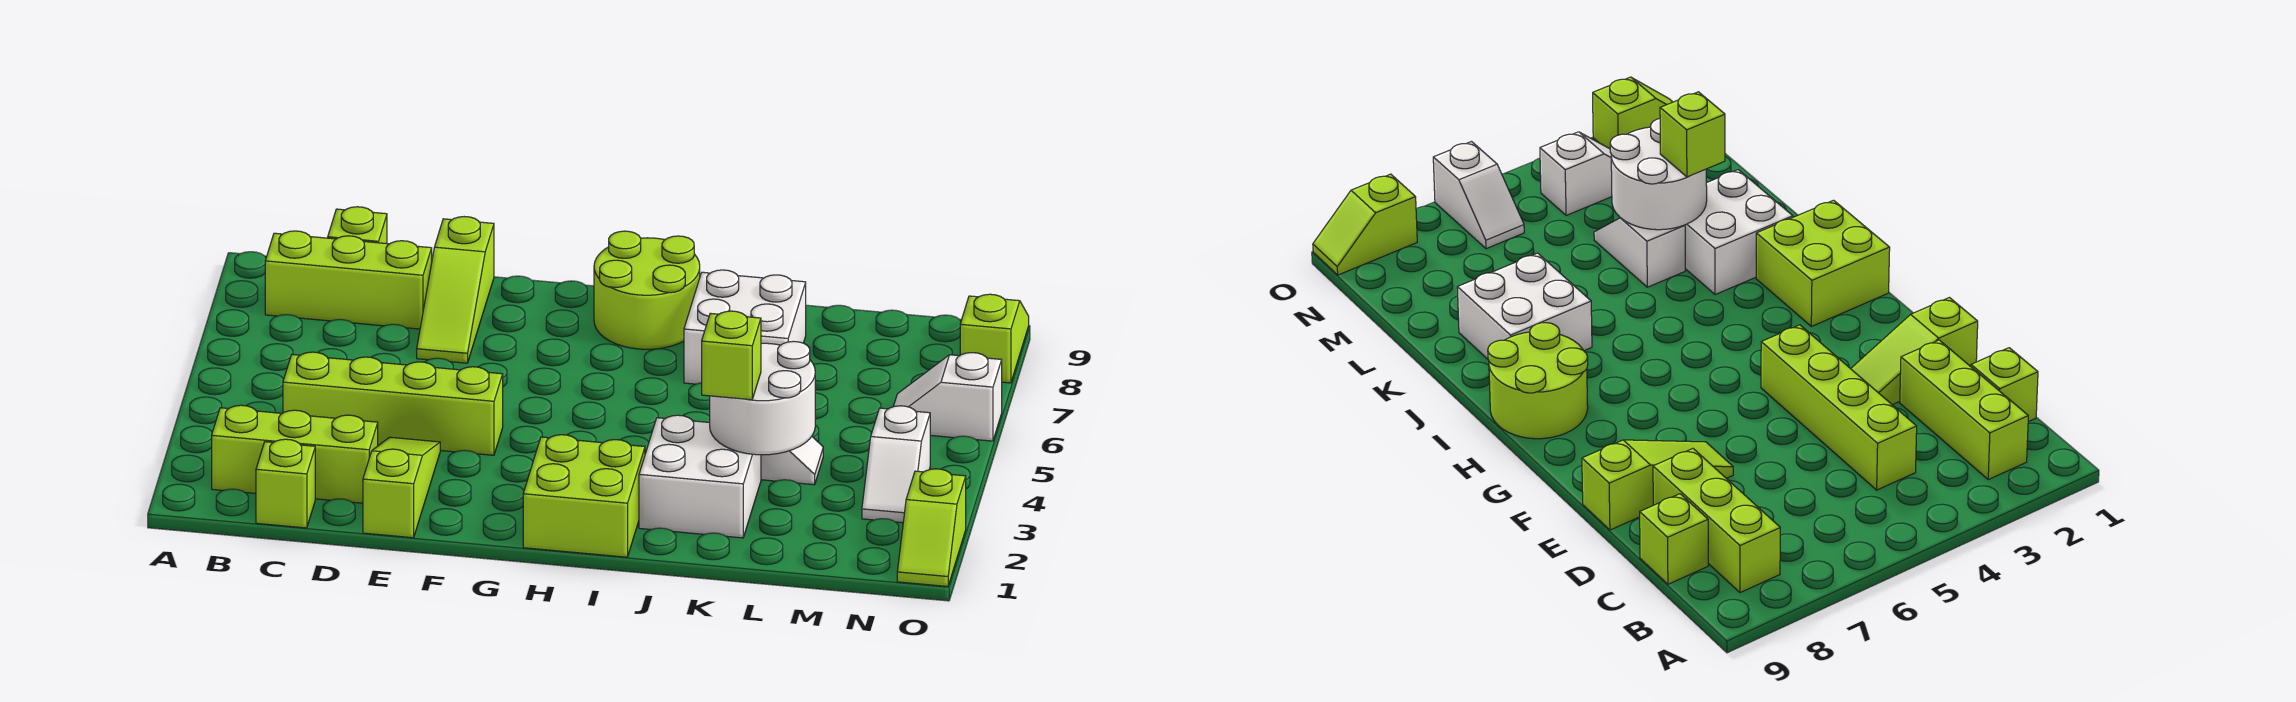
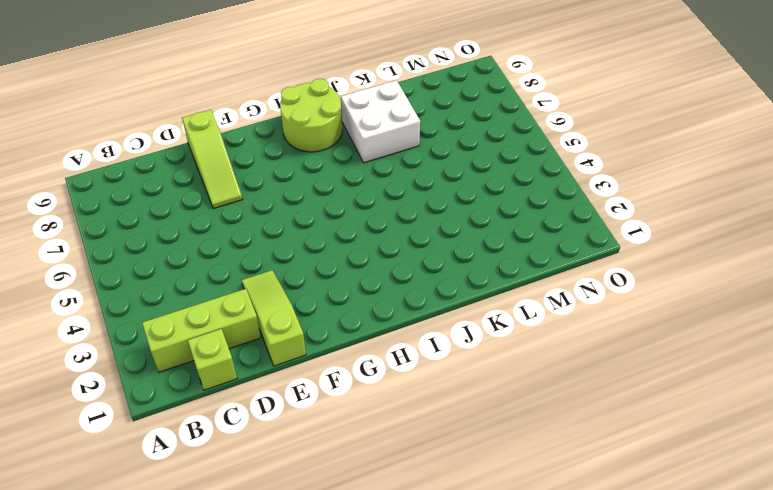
none -> lime brick B8:D8 level 1
none -> lime brick C4:F4 level 1
none -> lime brick C9 level 1

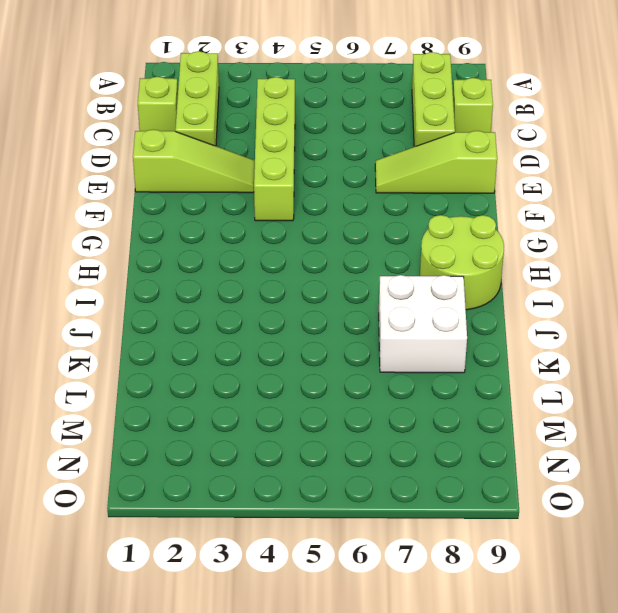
none -> lime brick H1:I2 level 1
none -> white brick J2:K3 level 1
none -> white slope K4:L4 level 1 top K

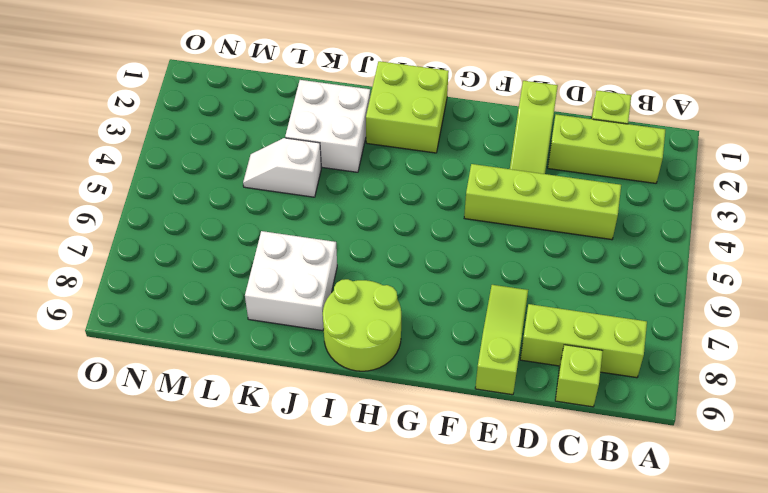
none -> white slope N3:N4 level 1 top 4
none -> white slope N6:O6 level 1 top O
none -> lime slope O1:O2 level 1 top 2

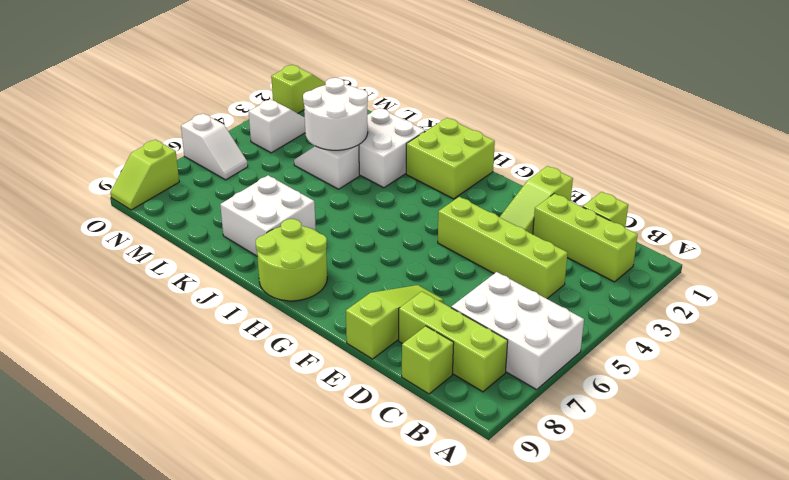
white brick A6:C7 level 1 -> none
none -> lime brick K3 level 3

